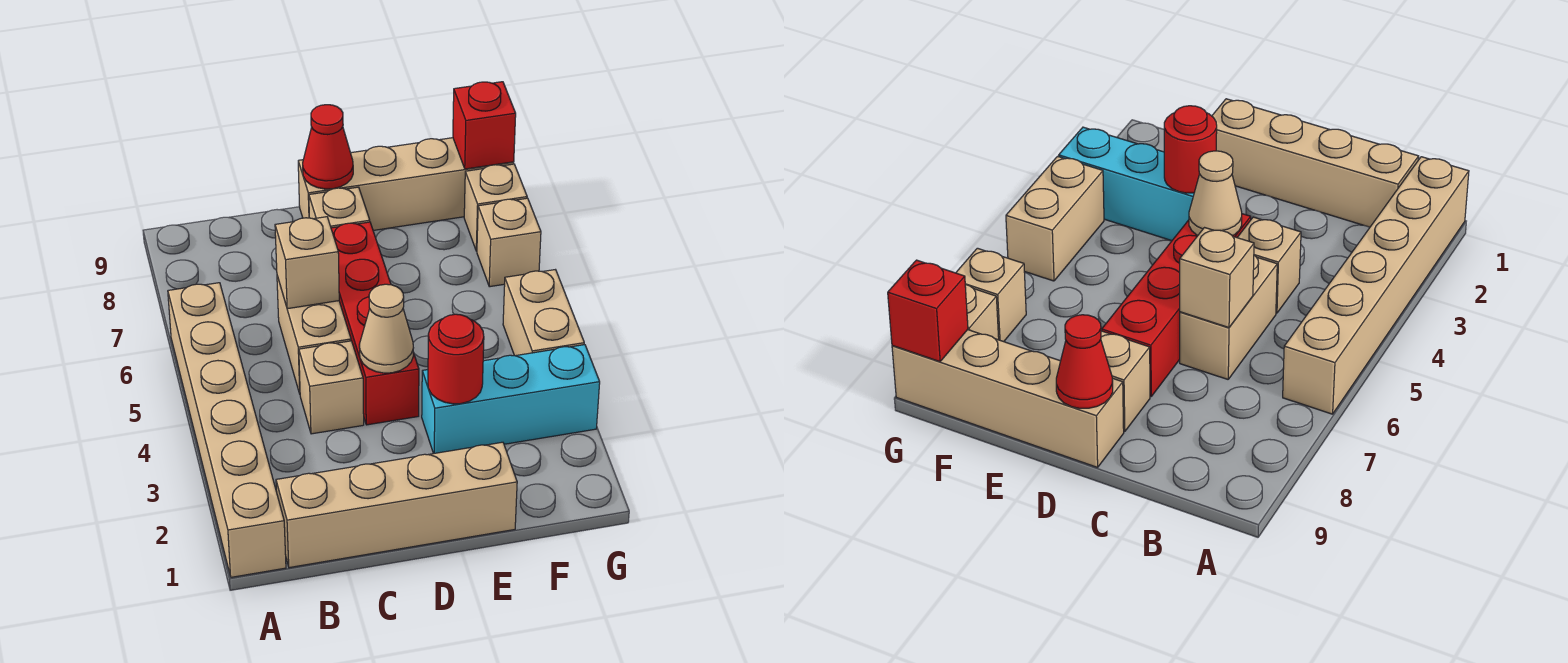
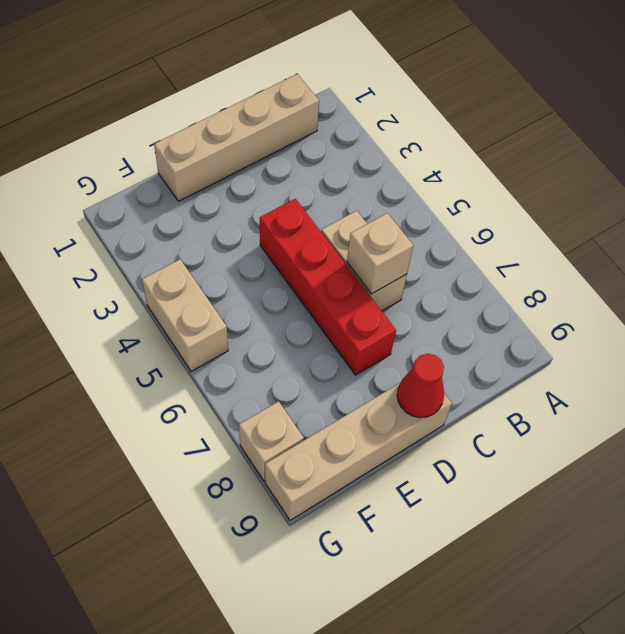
none -> tan brick A1:A6 level 1
none -> tan brick C4 level 1
none -> tan brick D8 level 1

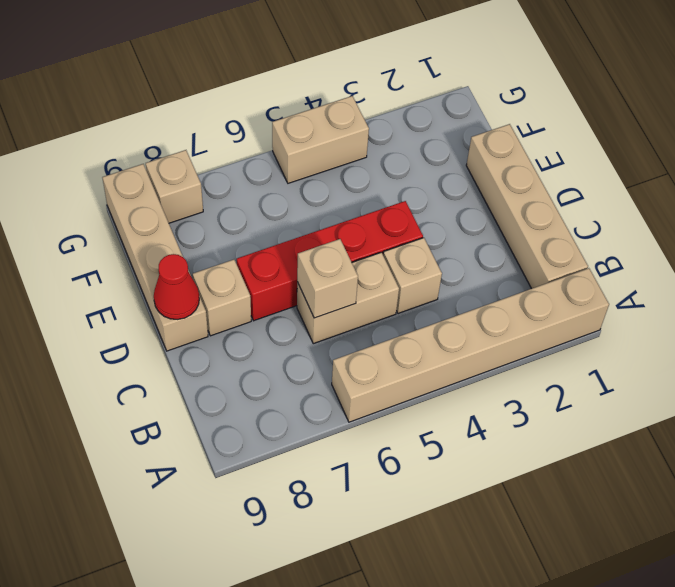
none -> cyan brick E3:G3 level 1
none -> tan brick G7 level 1
none -> tan cone D4 level 2

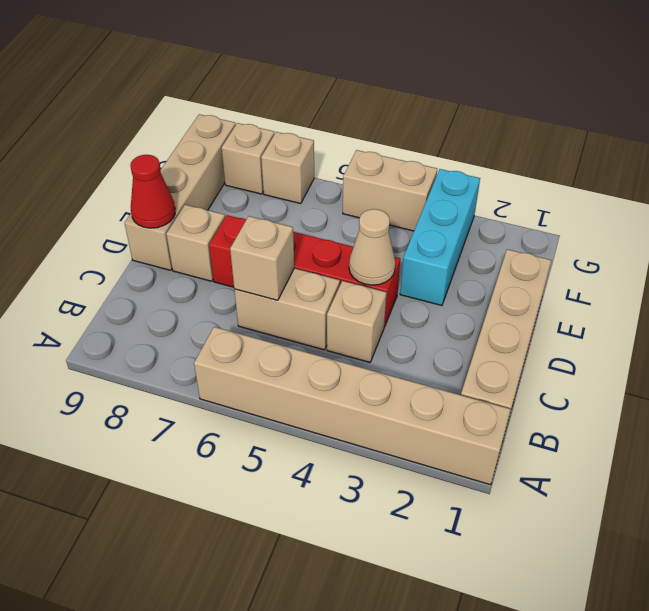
none -> red round brick E3 level 2
none -> red brick G9 level 2

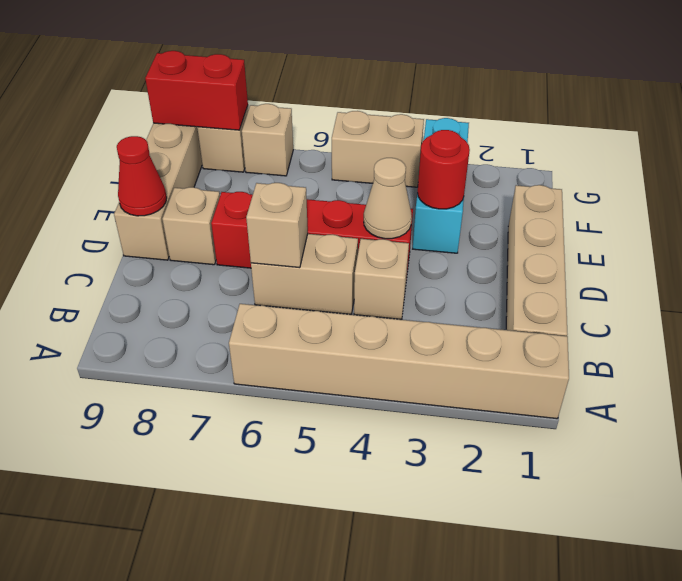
red brick G8:G9 level 2 -> red brick G9 level 2

